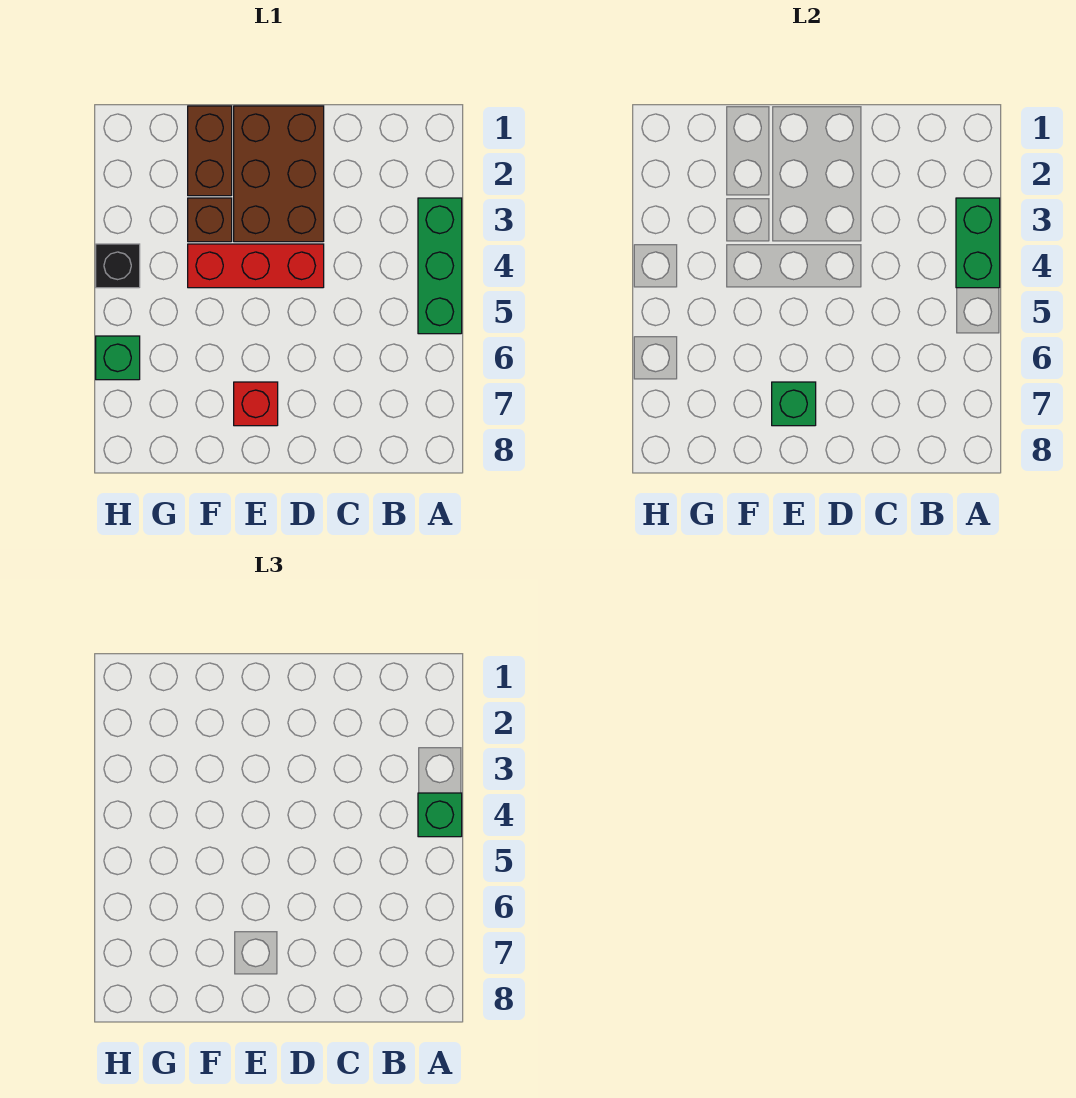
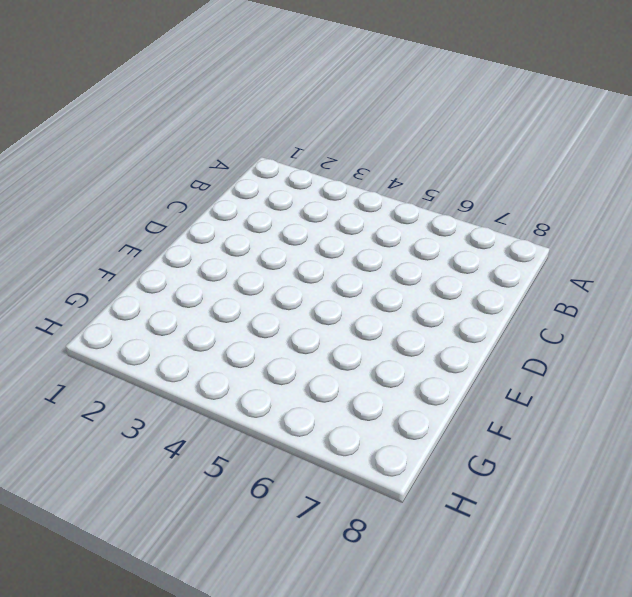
none -> green brick A3:A5 level 1
none -> brown brick D1:E3 level 1

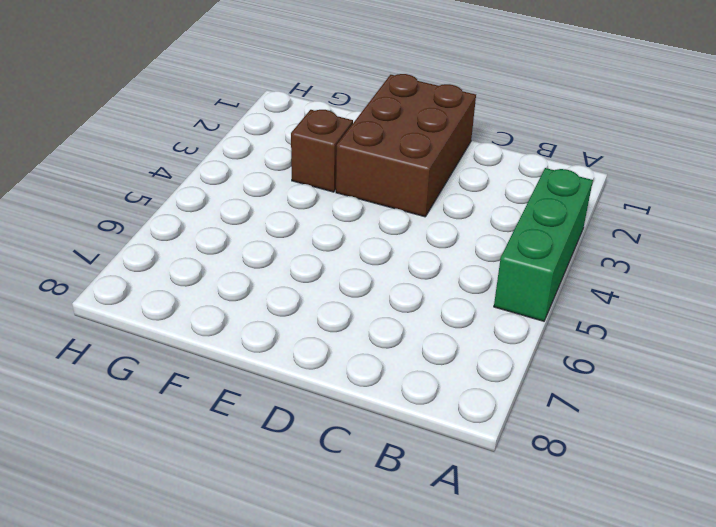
none -> red brick D4:F4 level 1
none -> red brick E7 level 1

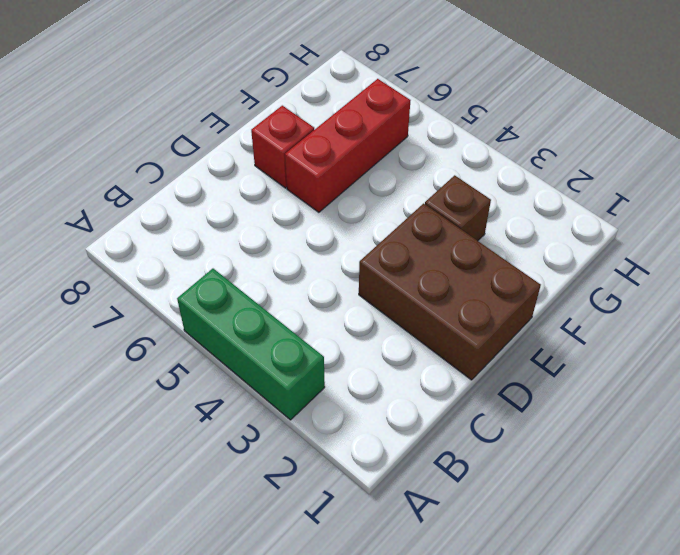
red brick E6:G6 level 1 -> red brick D4:F4 level 1
none -> brown brick F1:F2 level 1
none -> black brick H4 level 1

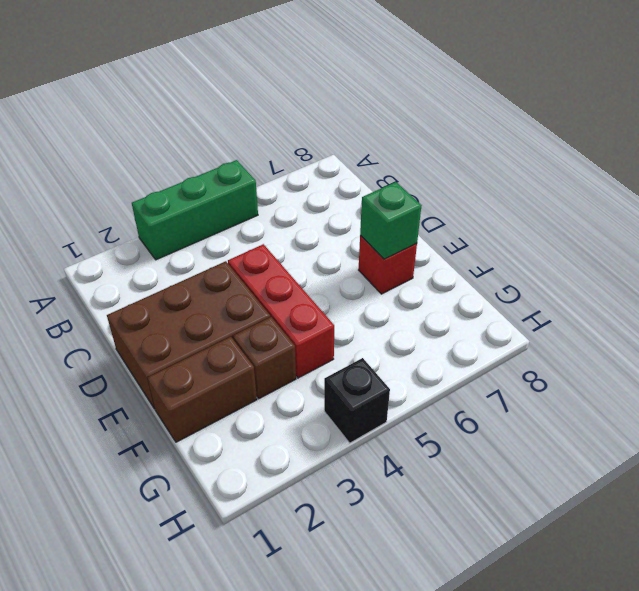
none -> green brick H6 level 1
none -> green brick A3:A4 level 2

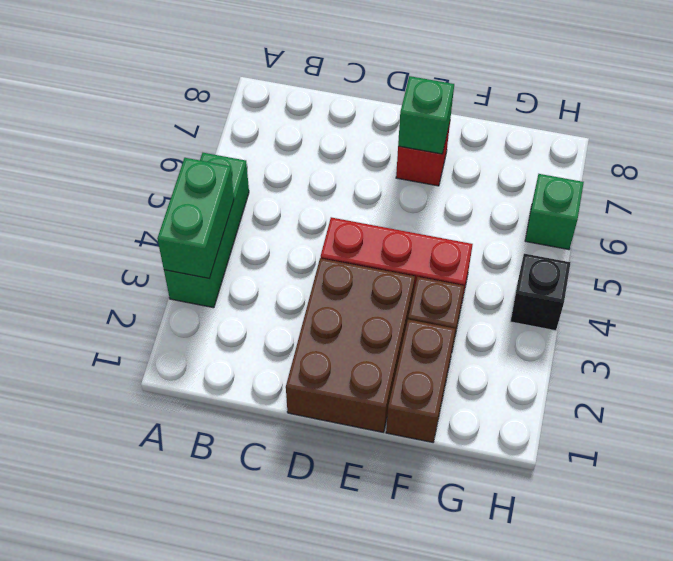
none -> green brick A4 level 3

